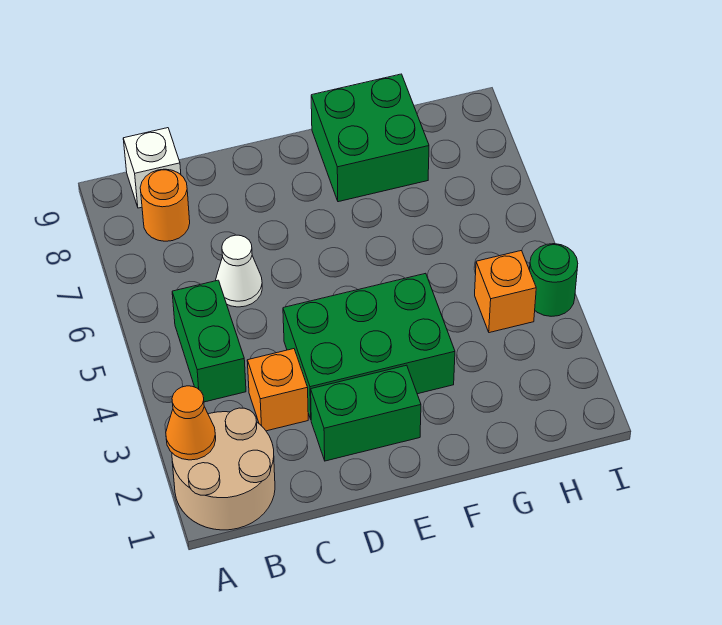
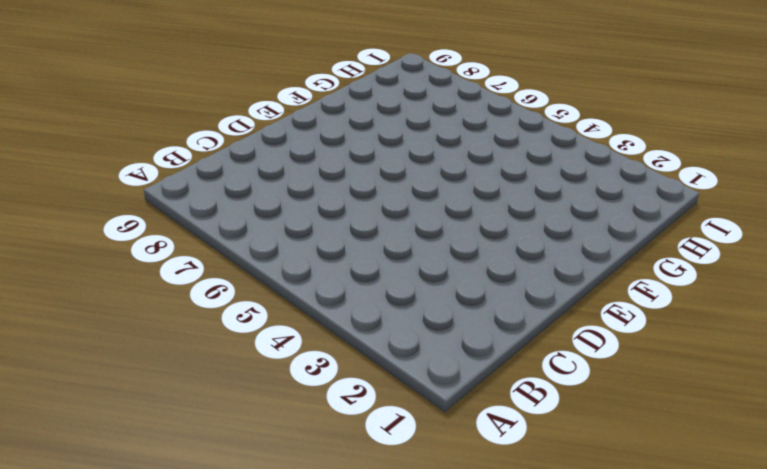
none -> tan round brick A1:B2 level 1
none -> green brick B4:B5 level 1
none -> orange round brick B8 level 1

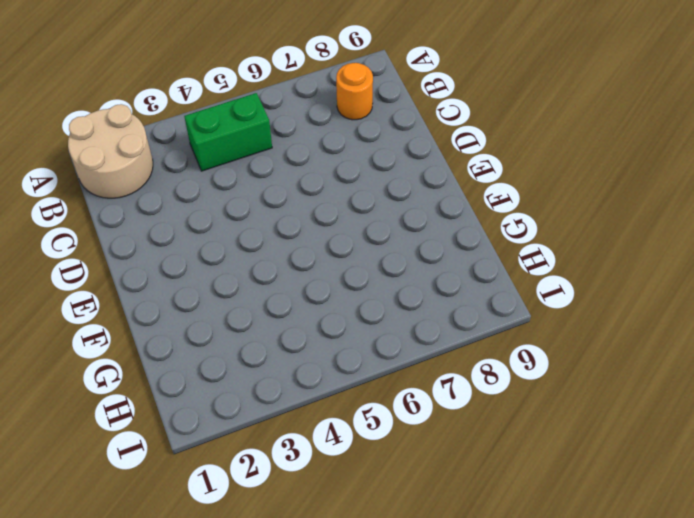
none -> white brick B9 level 1
none -> orange brick C3 level 1
none -> white cone C6 level 1

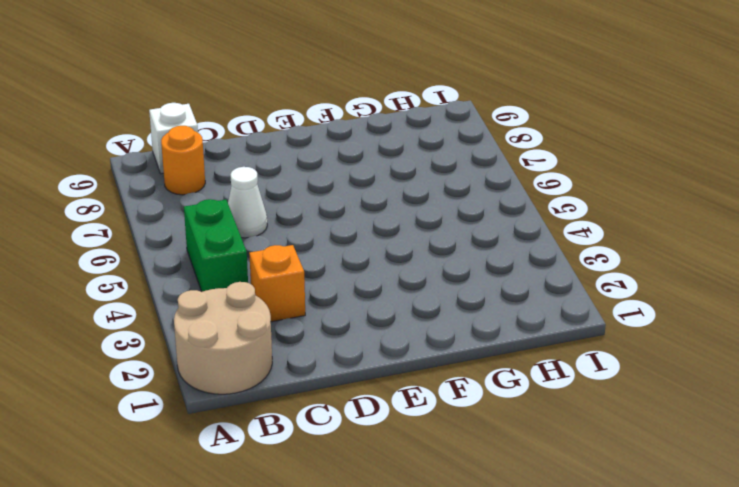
none -> green brick D2:E2 level 1
none -> green brick D3:F4 level 1
none -> green brick F8:G9 level 1

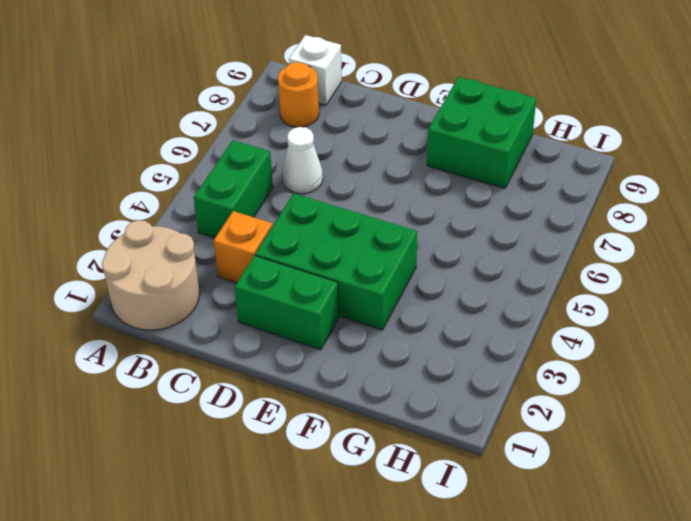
none -> orange brick H4 level 1
none -> green round brick I4 level 1
none -> orange cone A2 level 2

